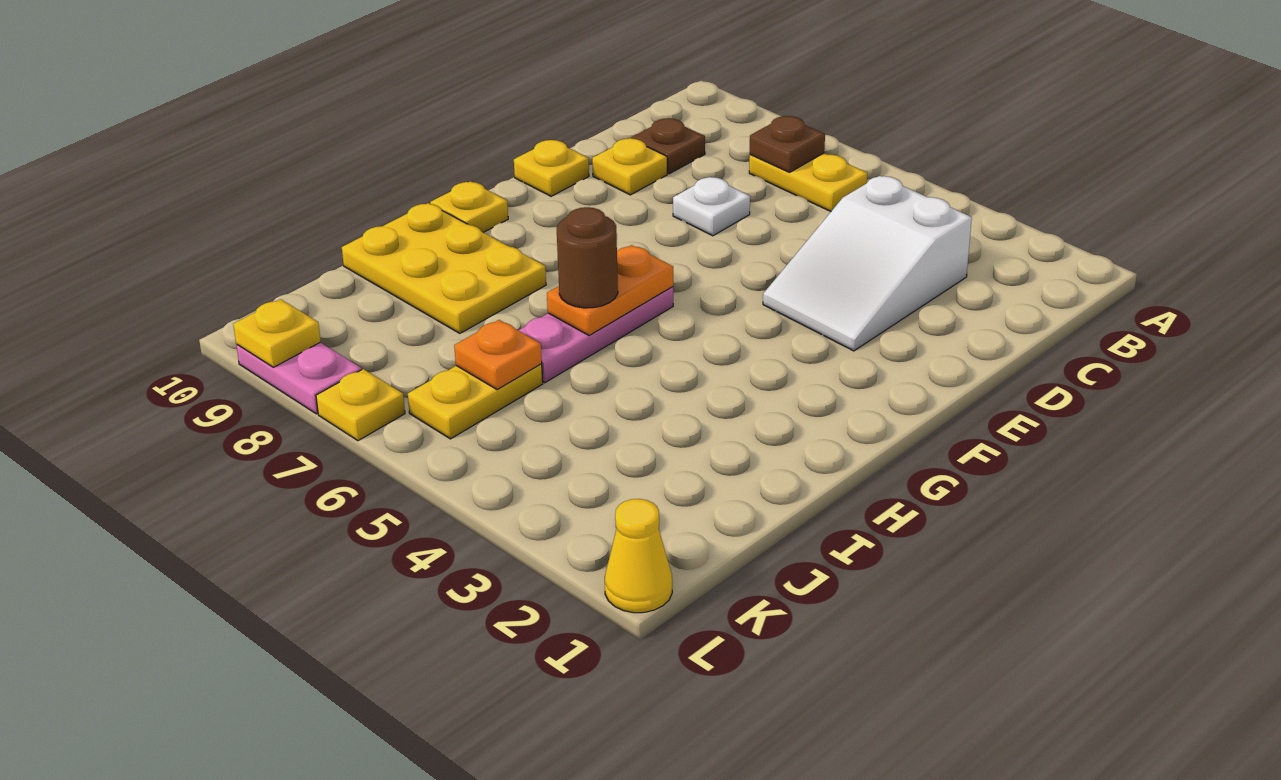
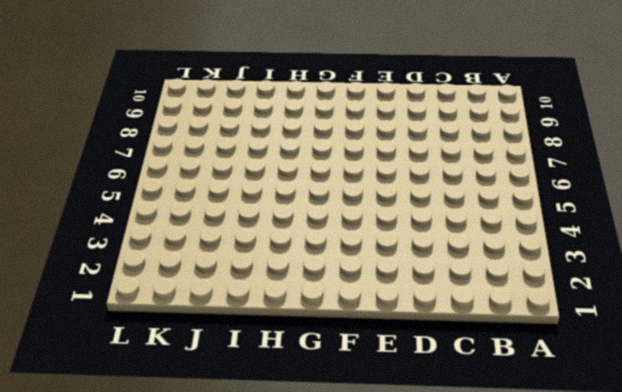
none -> yellow plate B6:B7 level 1
none -> white slope C3:E4 level 1 top C
none -> brown plate C9 level 1

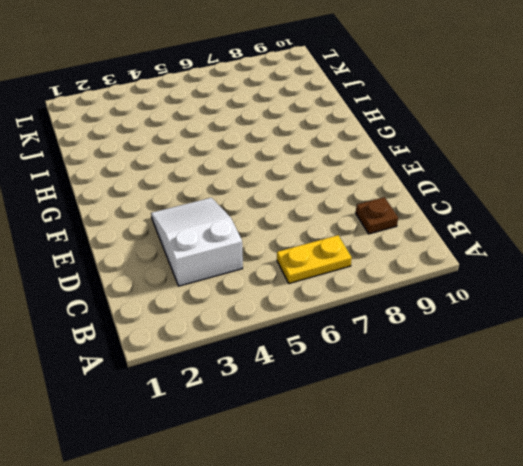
none -> white plate D7 level 1
none -> yellow plate D9 level 1
none -> yellow plate E10 level 1

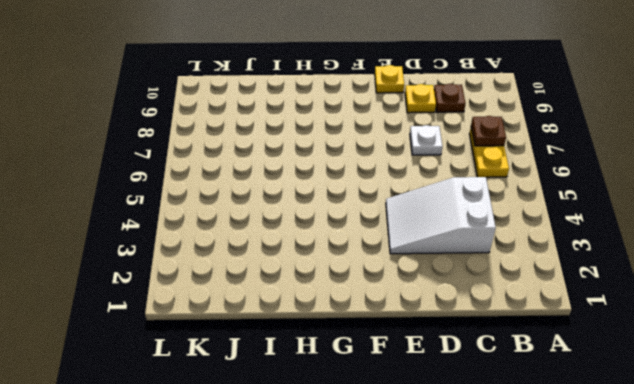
none -> pink plate G6:I6 level 1
none -> yellow plate G10 level 1
none -> yellow plate H8:I10 level 1

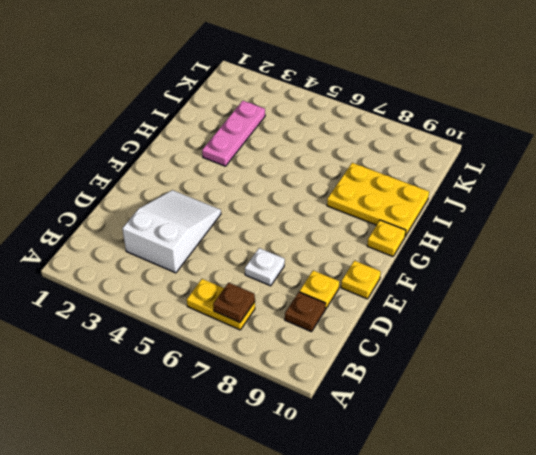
pink plate H3:J3 level 1 -> pink plate G6:I6 level 1
none -> yellow plate J6:K6 level 1
none -> yellow cone L1 level 1
none -> yellow plate L7 level 1

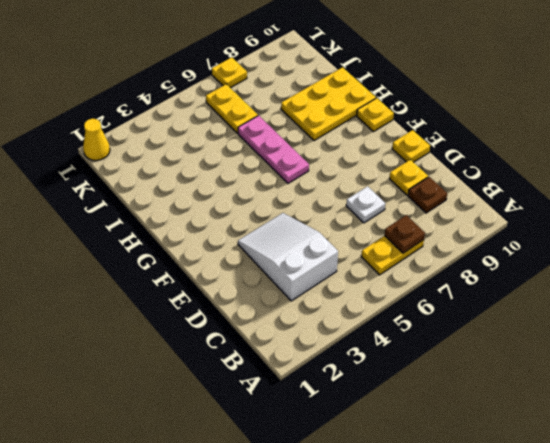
none -> pink plate L8:L9 level 1
none -> orange plate G6:H6 level 2
none -> orange plate J6 level 2

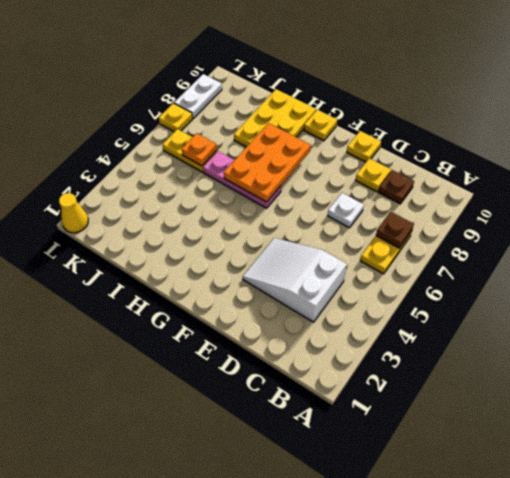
orange plate G6:H8 level 2 -> orange plate G6:H6 level 2
white plate L8:L9 level 1 -> pink plate L8:L9 level 1
none -> yellow plate L9 level 2
none -> brown round brick H6 level 3

